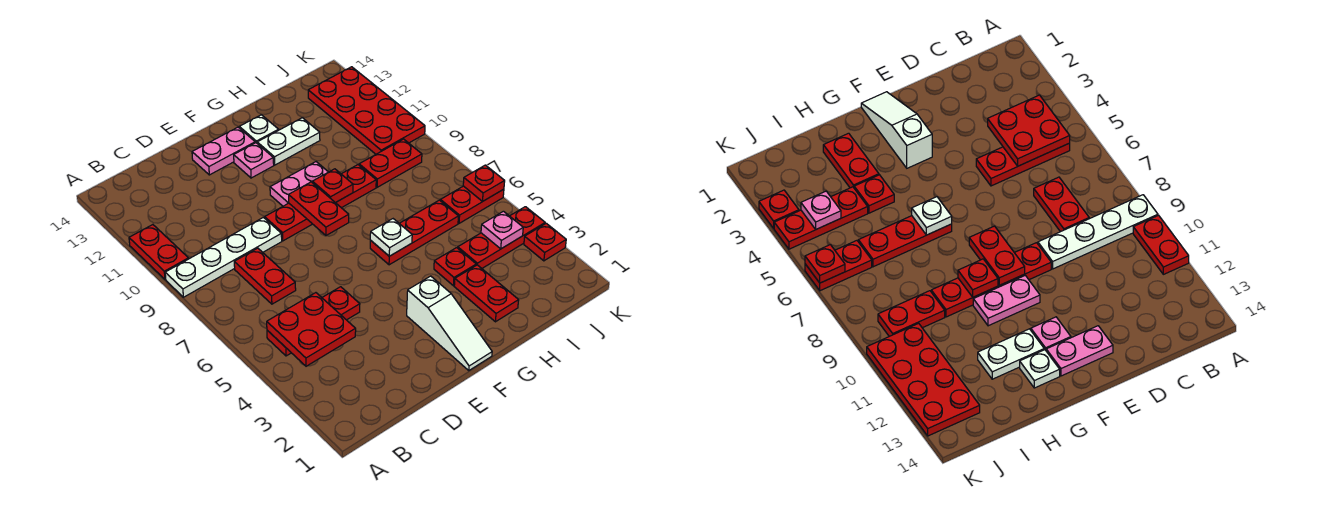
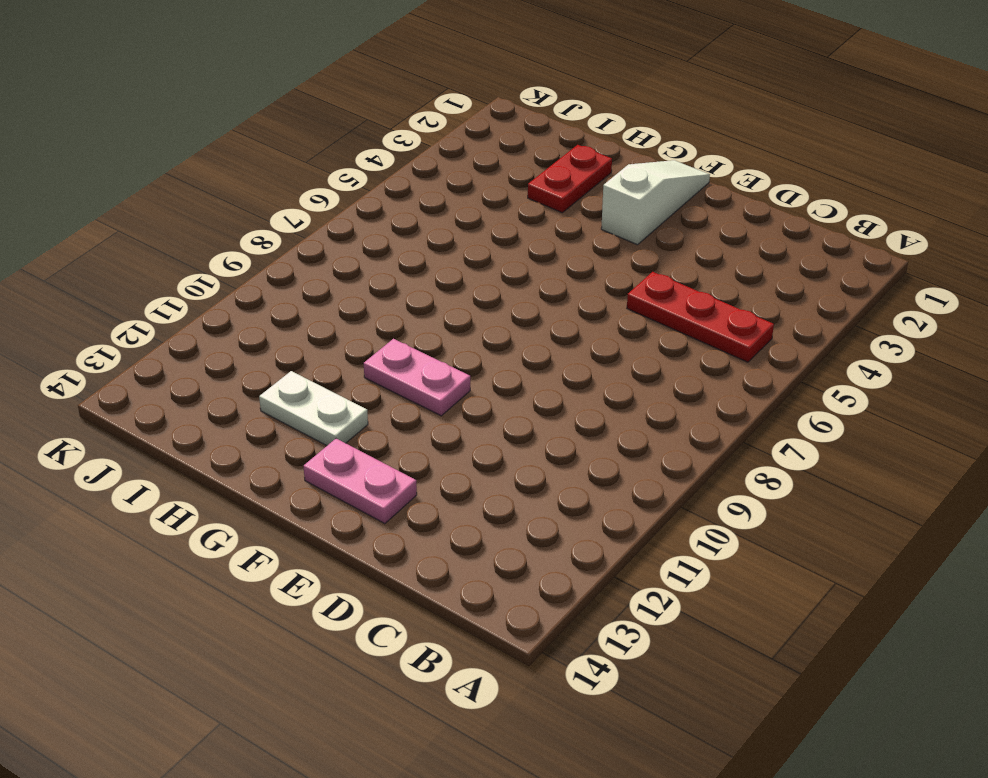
none -> white plate A9:D9 level 1
none -> red plate A10:A11 level 1
none -> red plate C7:C8 level 1

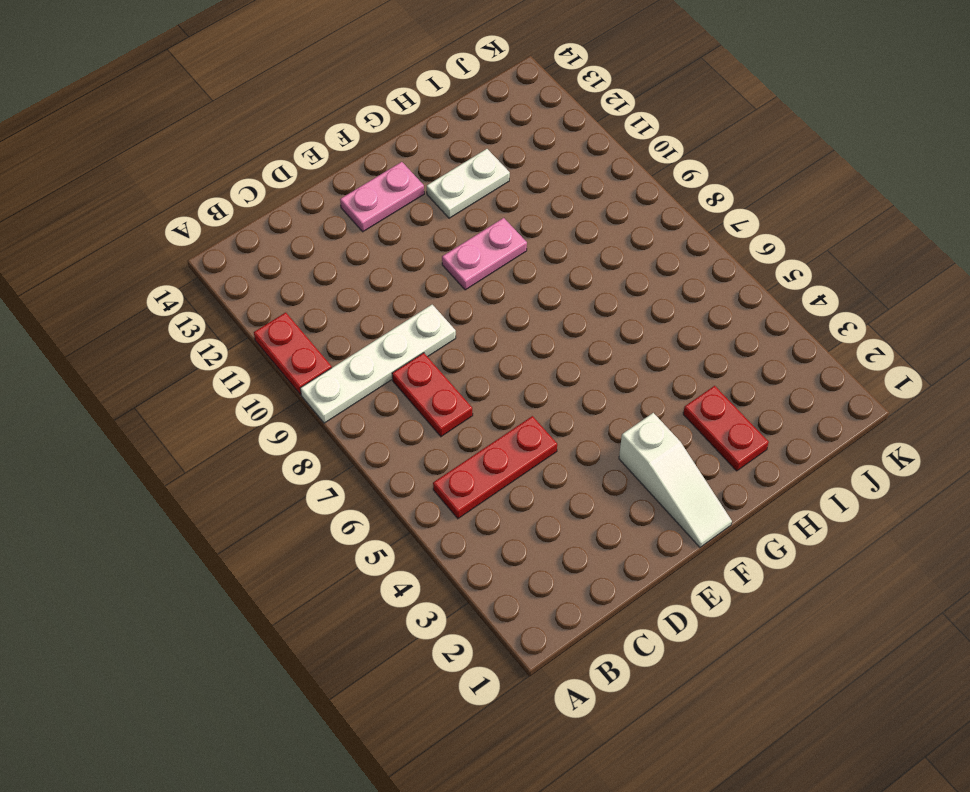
none -> red plate E9:H9 level 1
none -> pink plate F12 level 1
none -> red plate G6:I6 level 1

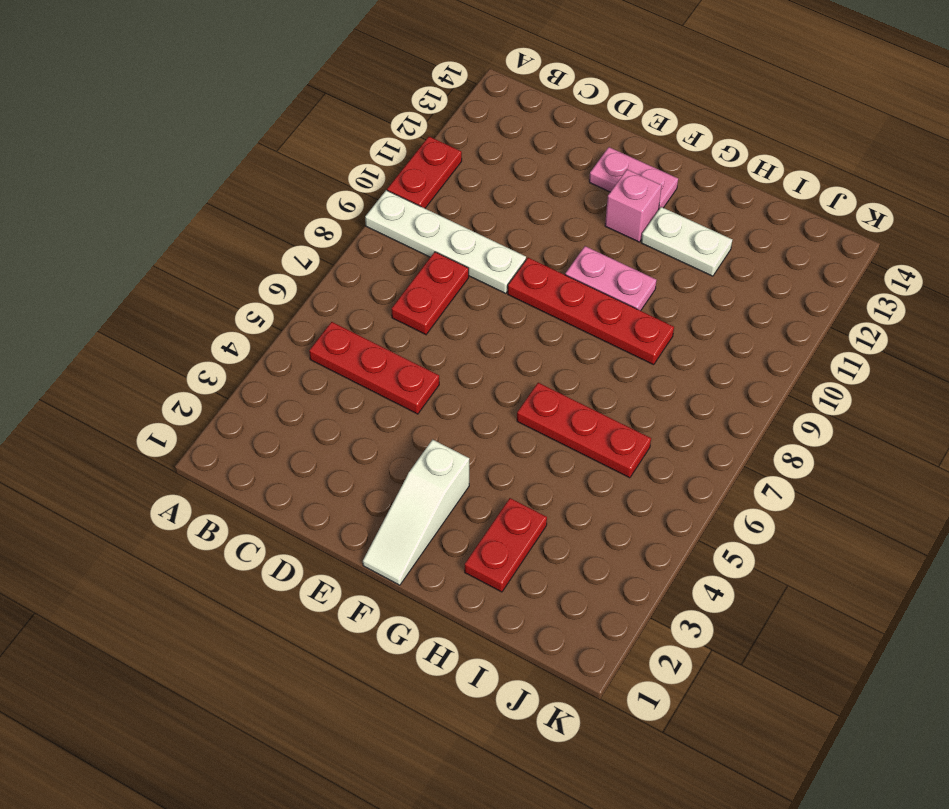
pink brick F12 level 1 -> pink plate F12 level 1
none -> white plate G13 level 1
none -> red plate H4 level 1
none -> red plate I4:K4 level 1

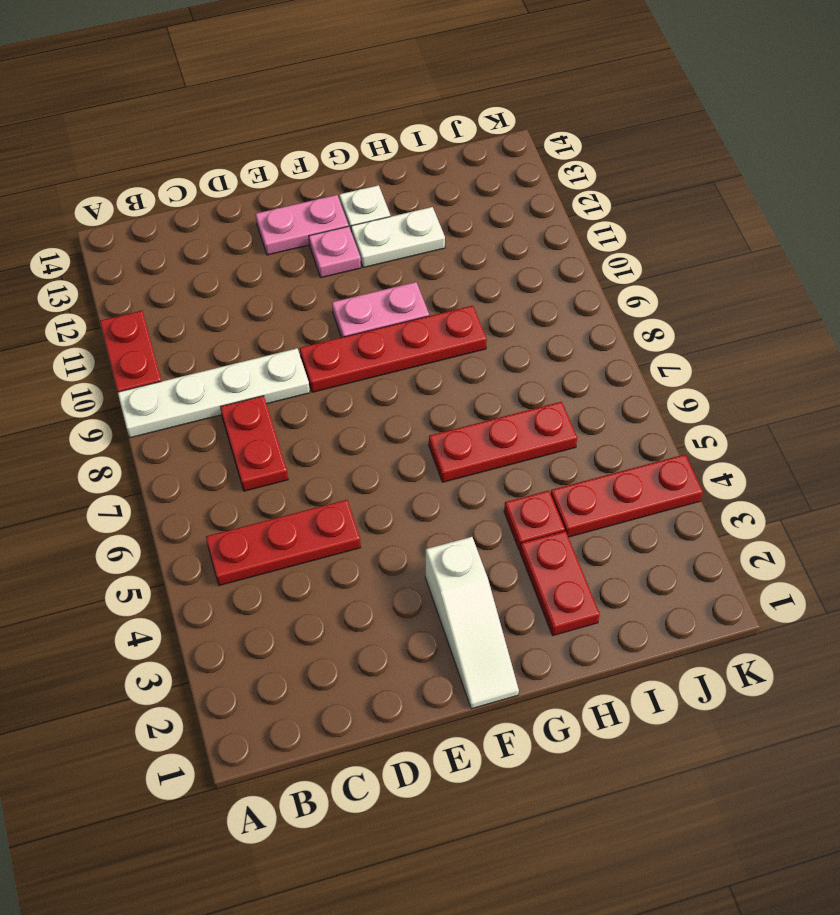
none -> red plate I9:J9 level 1
none -> red plate J6:K6 level 1
none -> red plate J10:K13 level 1

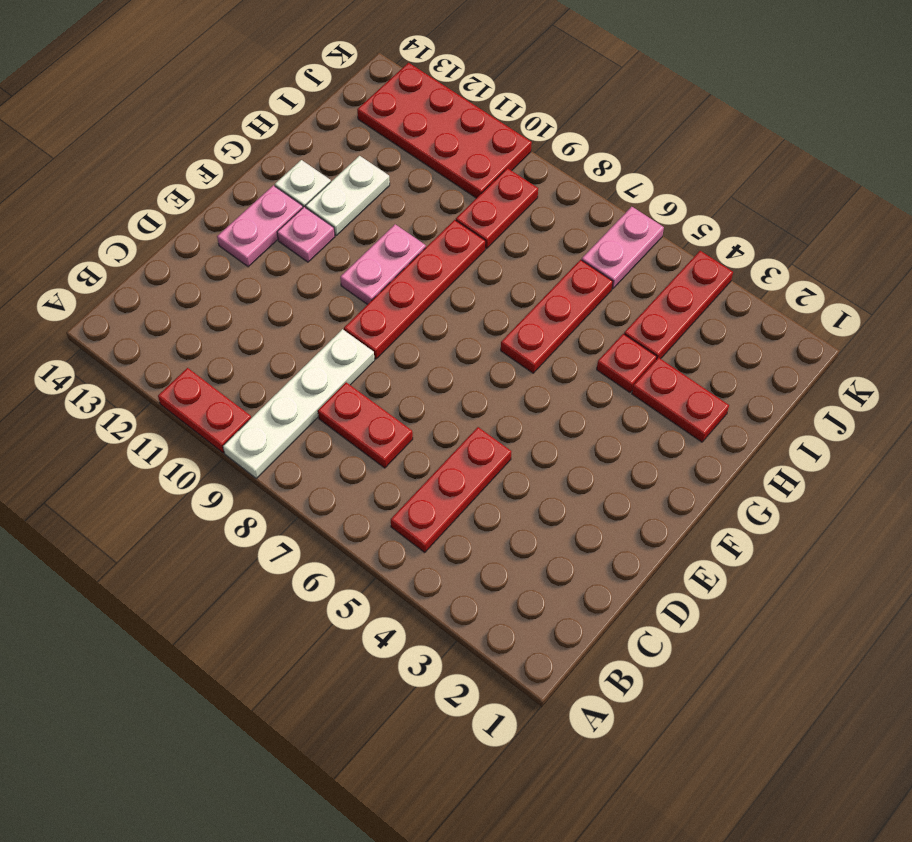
pink plate J6:K6 level 1 -> red plate J6:K6 level 1
none -> white slope F1:F3 level 1 top 3
none -> red plate K3 level 1
none -> red plate B4:C5 level 2

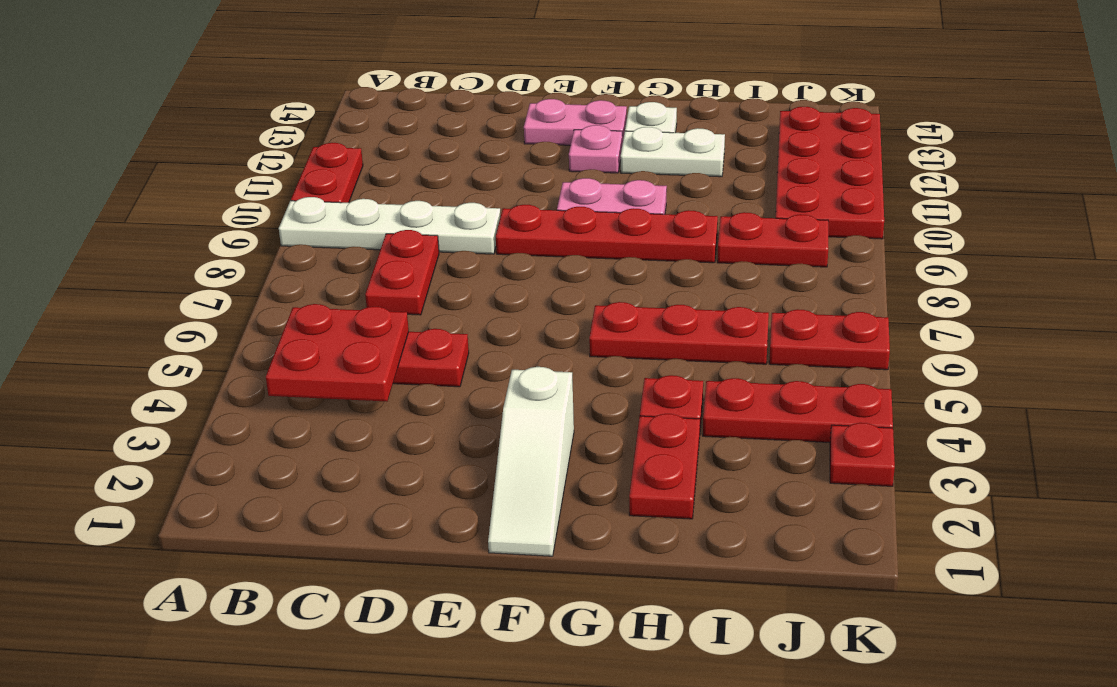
none -> red plate F8:F9 level 2
none -> white plate G6 level 2
none -> red plate G9 level 2

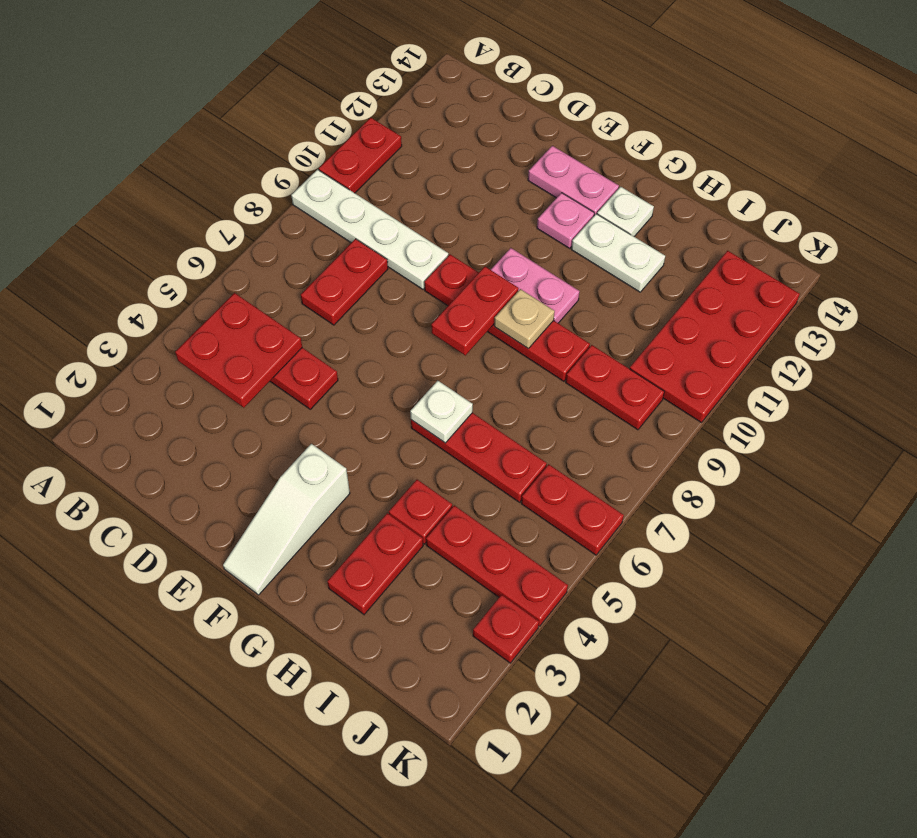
tan plate G9 level 2 -> red plate G9 level 2
none -> pink plate J4 level 2
none -> red plate K6 level 2

